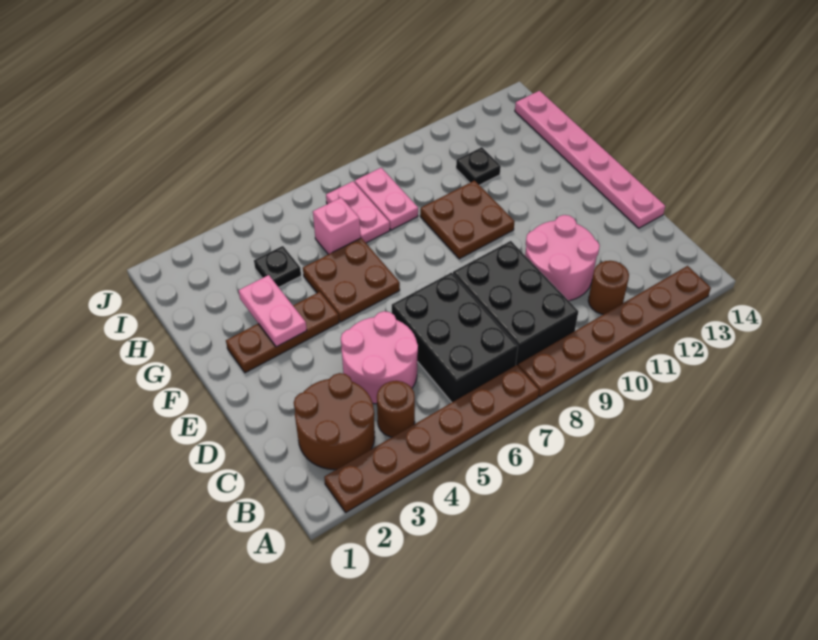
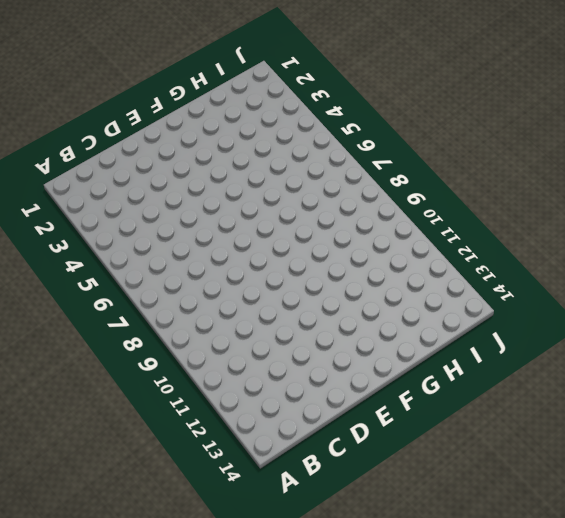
none -> brown plate A2:A7 level 1
none -> brown plate A8:A13 level 1
none -> brown round brick B2:C3 level 1

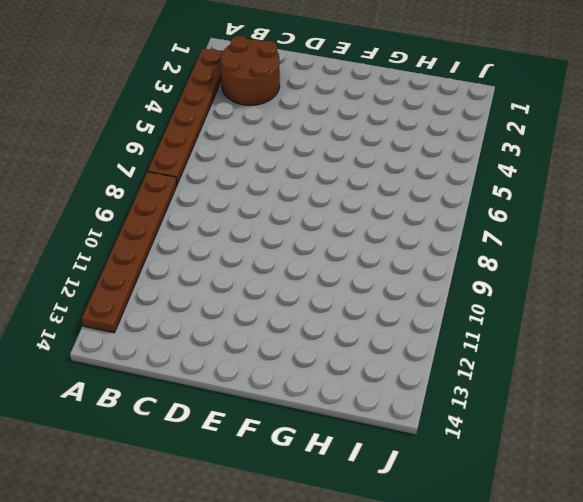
none -> brown round brick B4 level 1
none -> black brick B6:D7 level 1
none -> black brick B8:D9 level 1

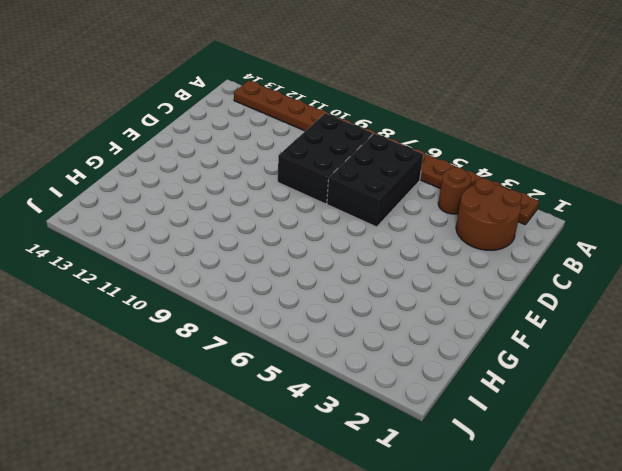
none -> brown round brick B11 level 1
none -> pink round brick C4:D5 level 1
none -> pink round brick C10:D11 level 1

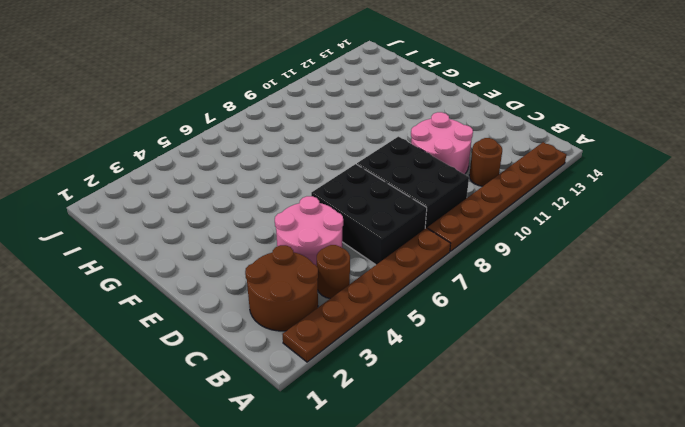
none -> pink plate D14:I14 level 1
none -> brown plate F2:F4 level 1
none -> brown plate F5:G6 level 1

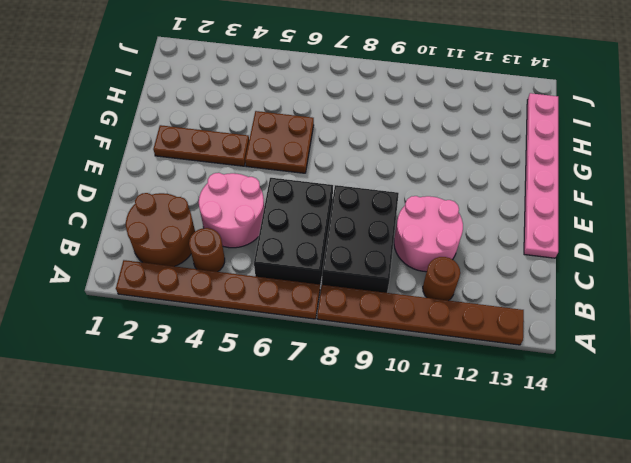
none -> brown plate F9:G10 level 1
none -> black plate H4 level 1
none -> pink brick H6 level 1

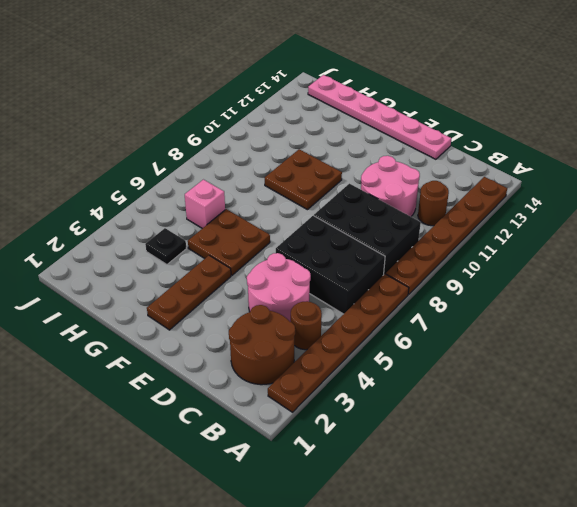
none -> pink plate H7:I7 level 1
none -> pink plate H8:I8 level 1
none -> black plate H11 level 1

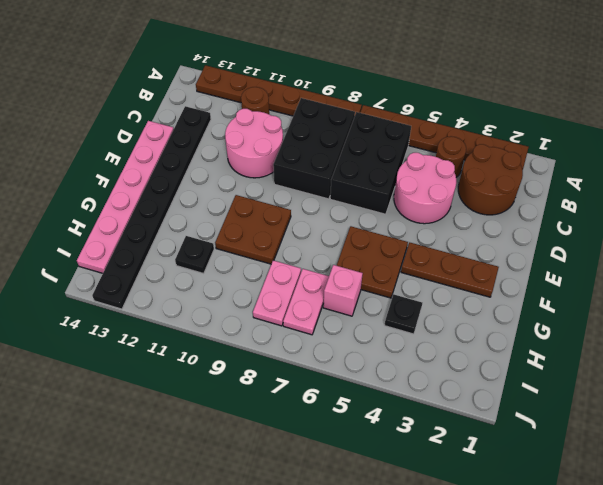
black plate C13:J13 level 1 -> none
none -> pink plate F3:G3 level 2

